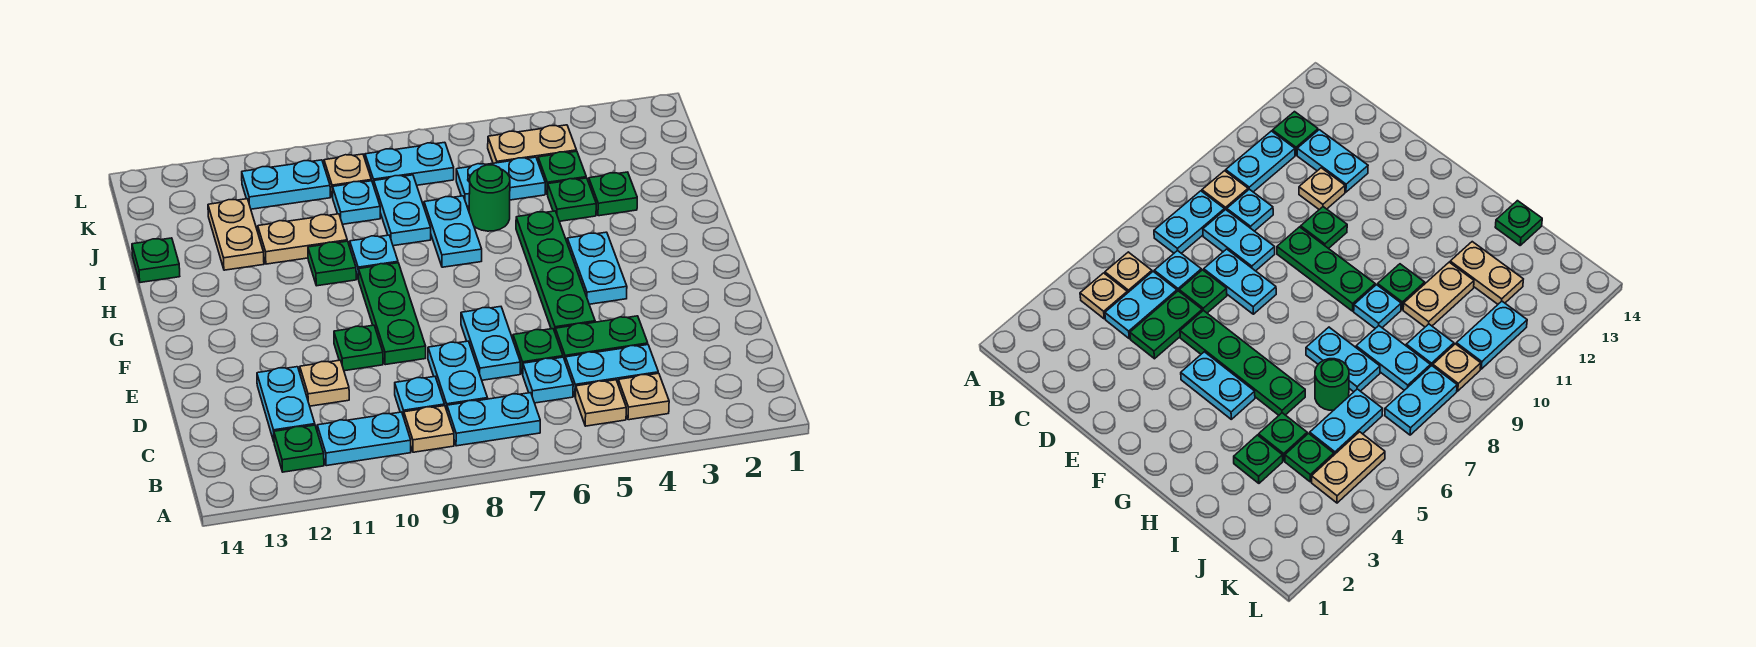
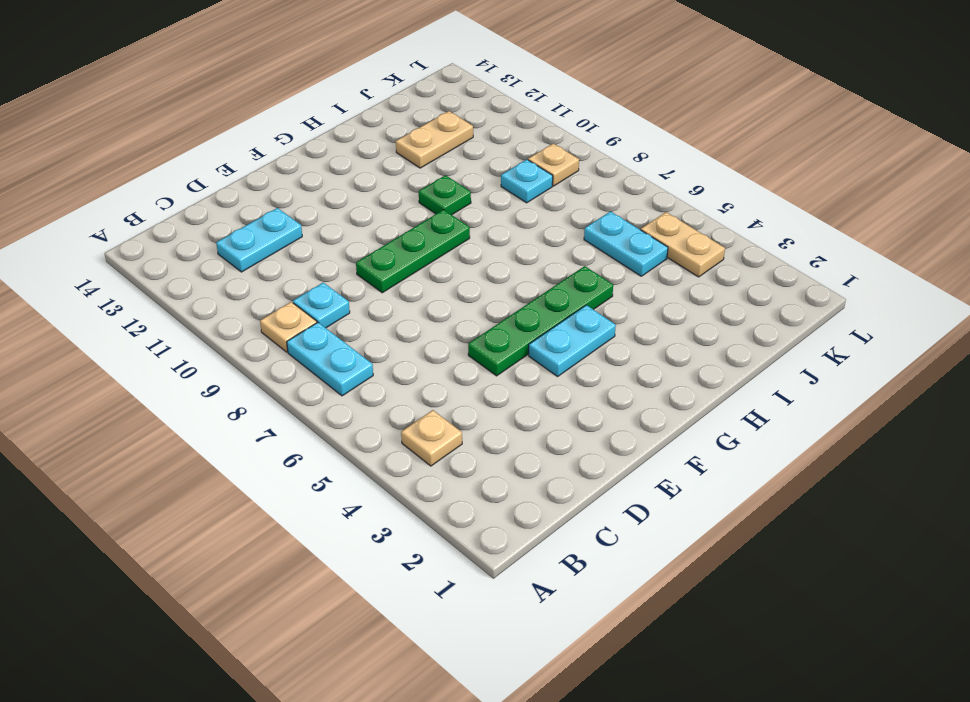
none -> tan plate B5 level 1
none -> cyan plate B10:B11 level 1
none -> green plate B12 level 1
none -> cyan plate C4:C5 level 1

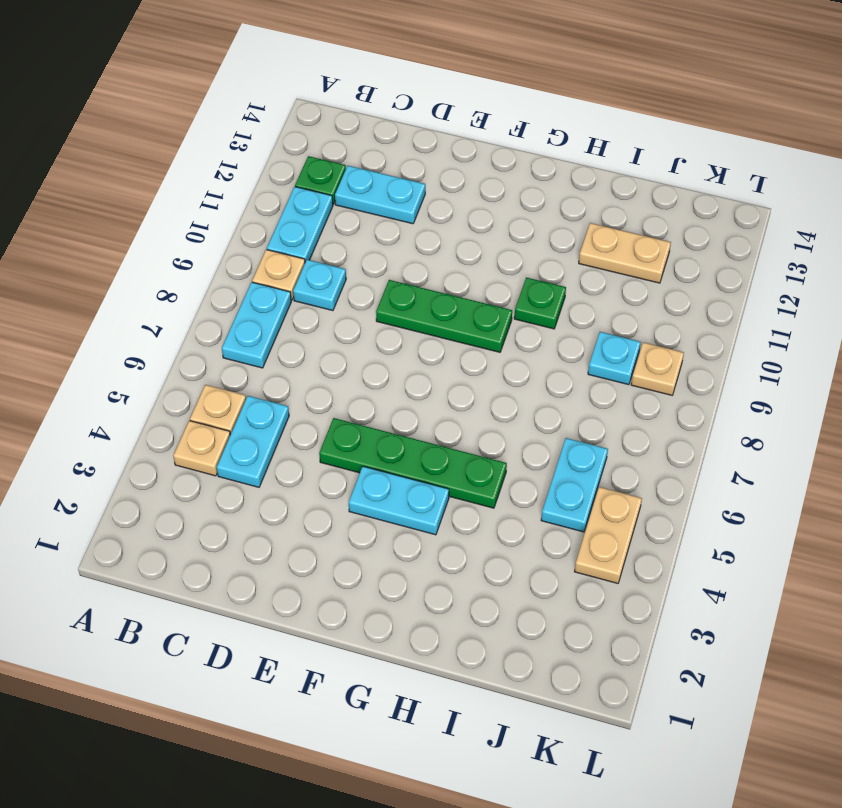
none -> cyan plate C6 level 1
none -> cyan plate C8:D8 level 1
none -> green plate D4:D5 level 1
none -> green plate D6 level 1

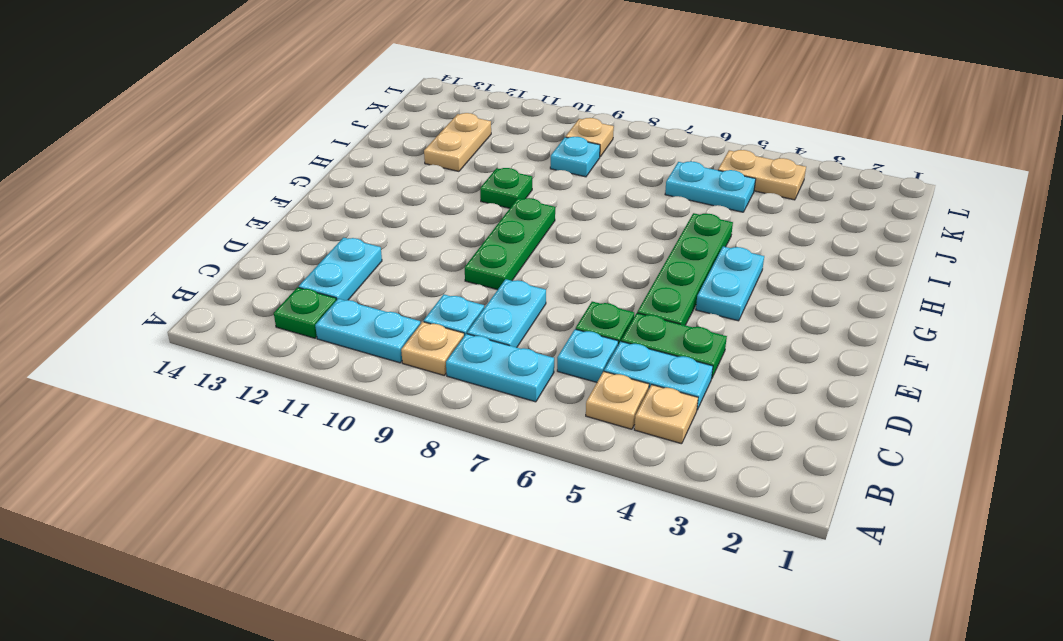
none -> cyan plate D7:E7 level 1
none -> tan plate D11 level 1
none -> green plate E10 level 1
none -> cyan plate H7:I7 level 1

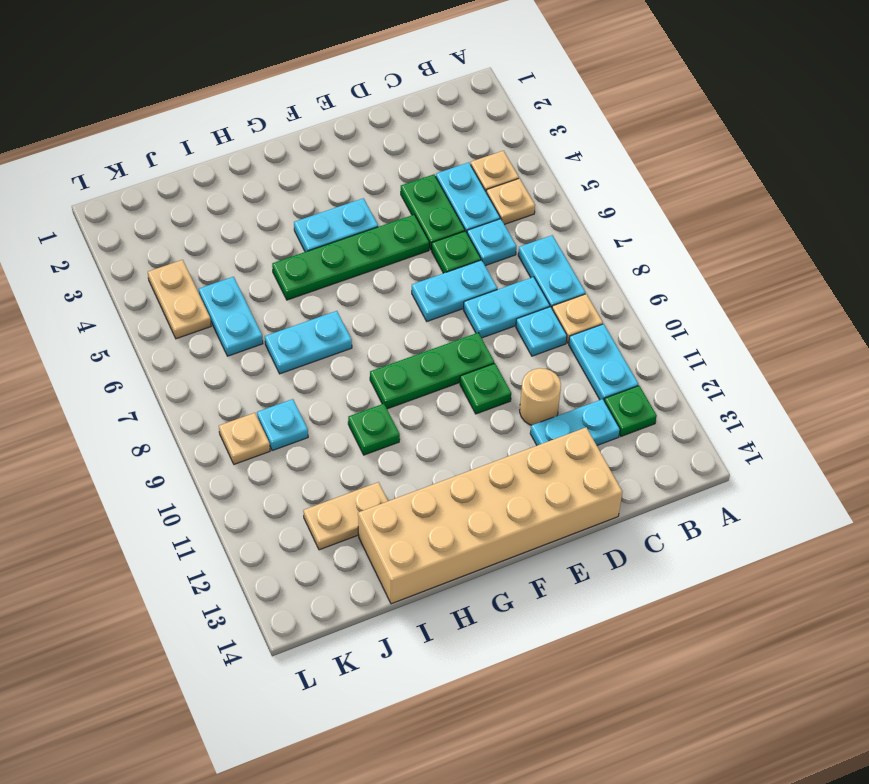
tan round brick D11 level 1 -> tan plate D11 level 1
tan brick D13:I14 level 1 -> green plate I14 level 1
none -> cyan plate H9 level 1
none -> green plate I3 level 1
none -> green plate I4 level 1
none -> green round brick I6 level 1

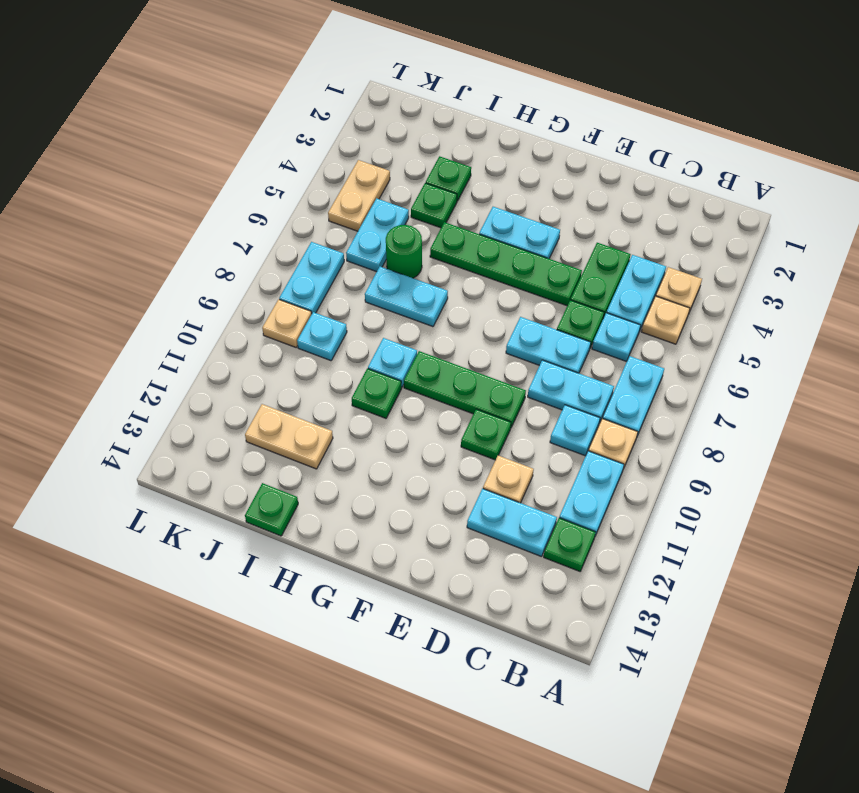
none -> cyan plate I8:J8 level 1
none -> tan plate I10:I11 level 1
none -> green plate J4 level 1
none -> cyan plate K10:K11 level 1

